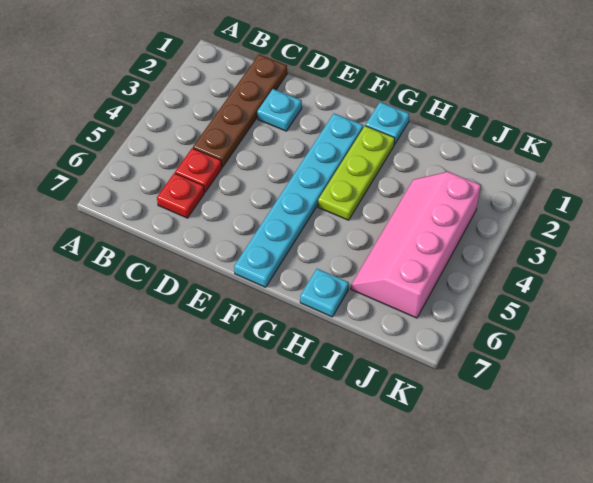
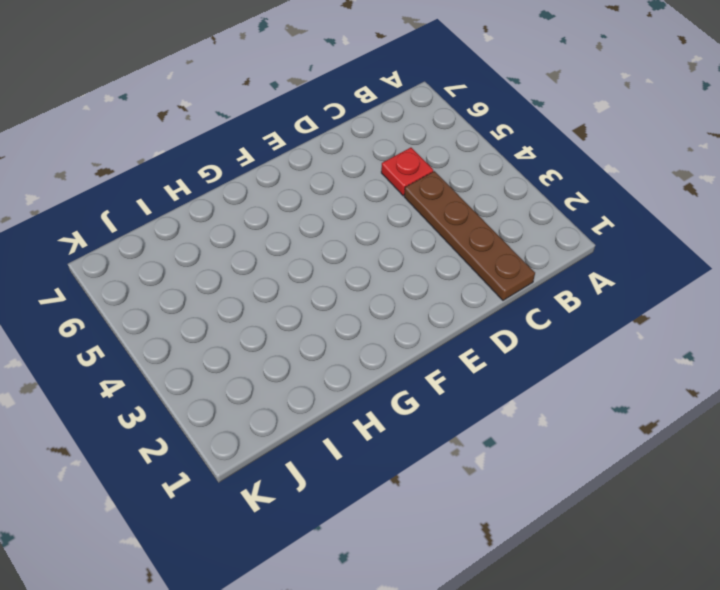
none -> red plate C6 level 1
none -> cyan plate D2 level 1

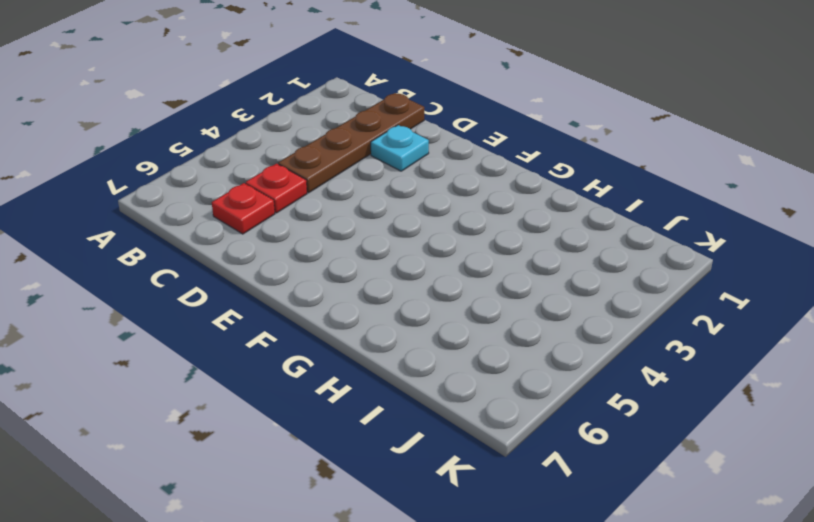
none -> cyan plate F2:F7 level 1
none -> cyan plate G1 level 1

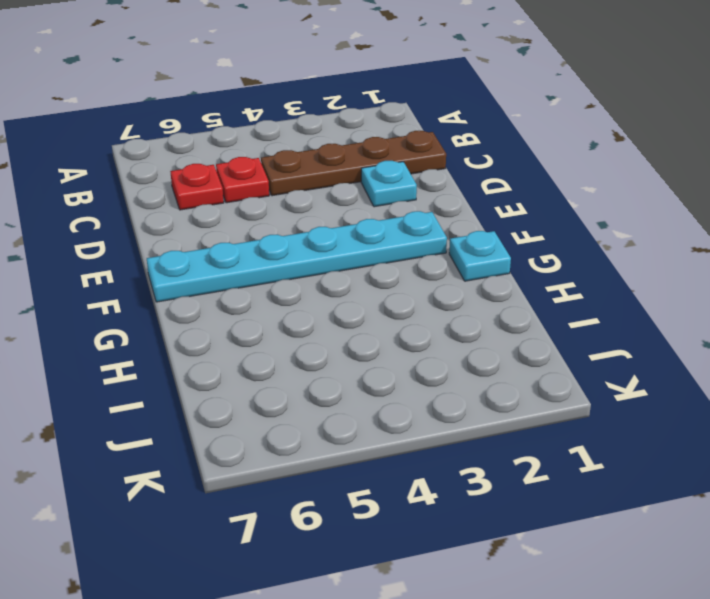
none -> lime plate G2:G4 level 1
none -> cyan plate H7 level 1

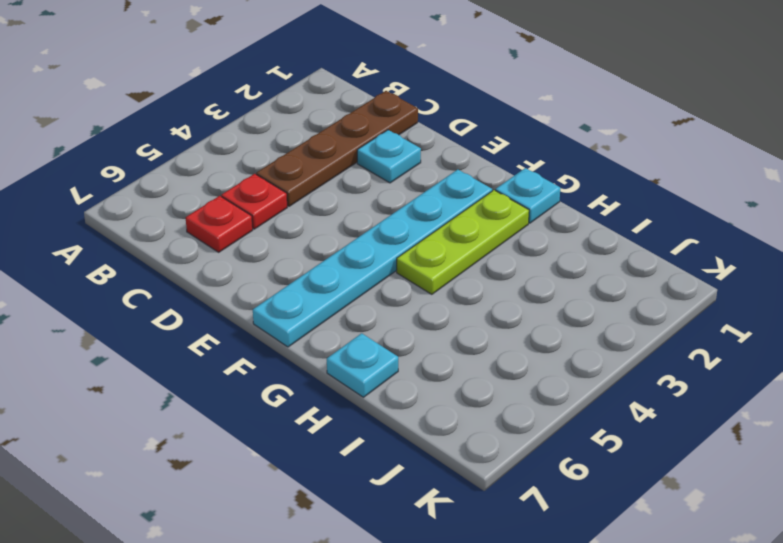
none -> pink slope I3:J6 level 1 top J

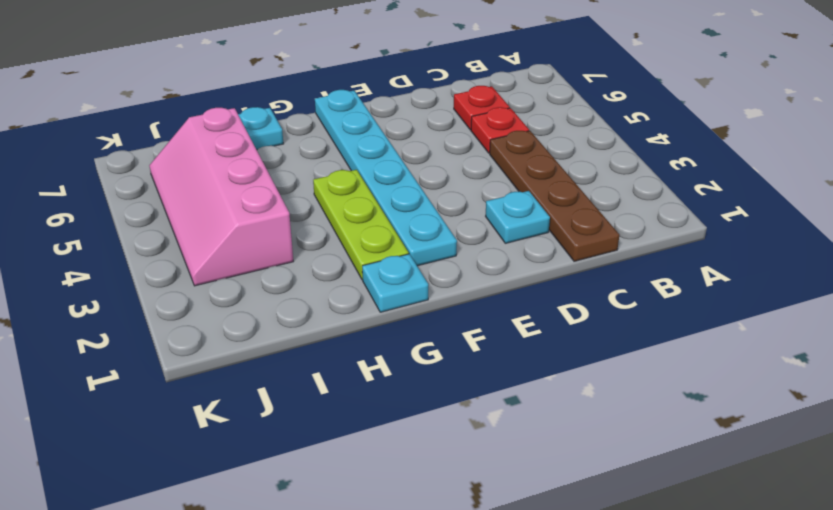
pink slope I3:J6 level 1 top I -> pink slope I3:J6 level 1 top J

